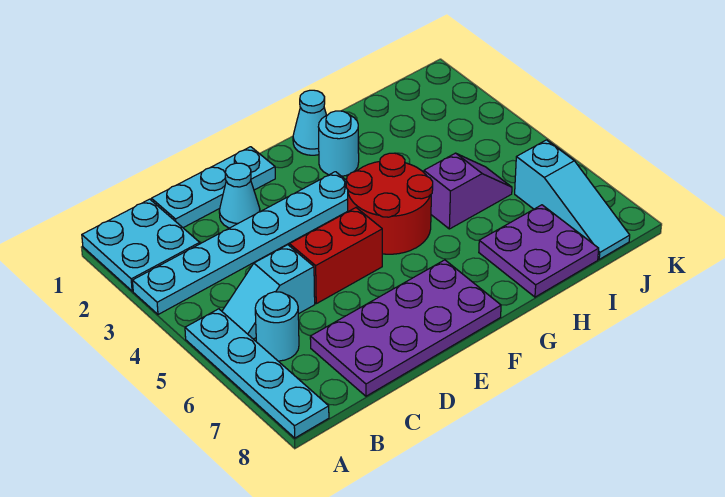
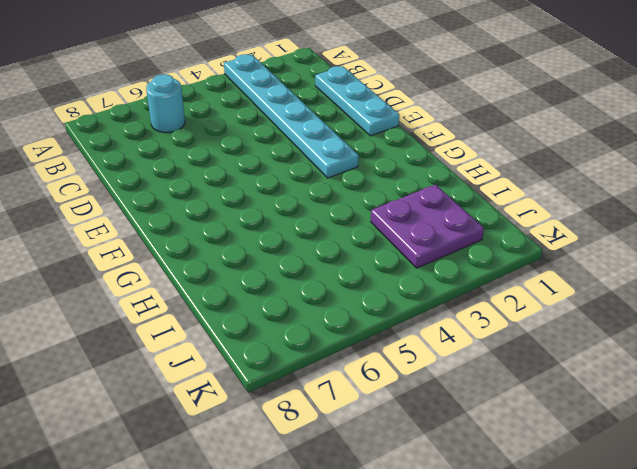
purple plate I2:J3 level 1 -> purple plate H7:I8 level 1
none -> cyan plate A1:B2 level 1
none -> cyan plate A5:A8 level 1
none -> cyan slope B5:C5 level 1 top C

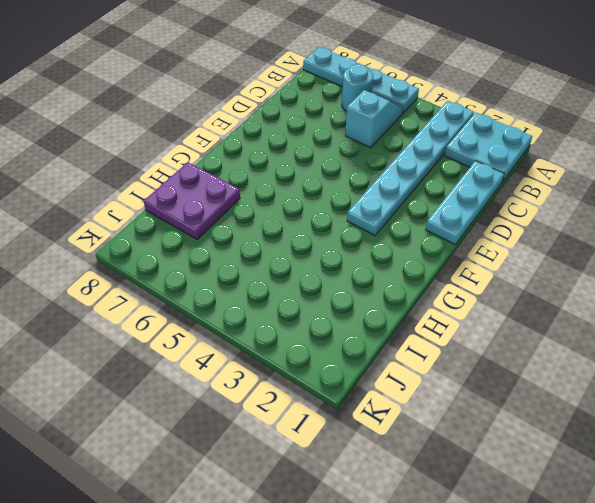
none -> purple plate C7:F8 level 1
none -> cyan cone D2 level 1
none -> red brick D5:E5 level 1

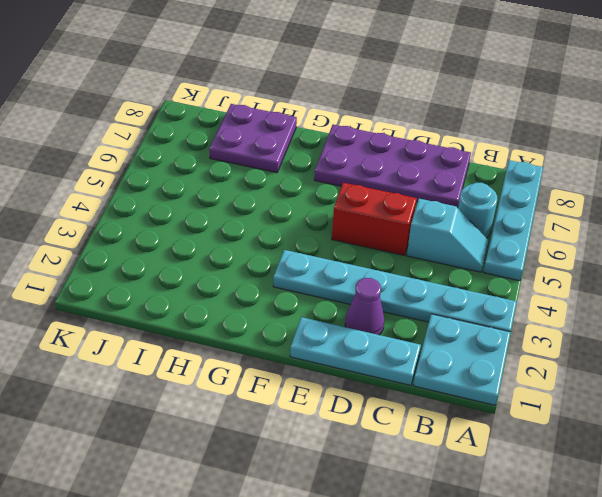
purple cone D2 level 1 -> cyan cone D2 level 1
none -> red round brick F4:G5 level 1
none -> cyan cone G1 level 1
none -> cyan round brick G2 level 1

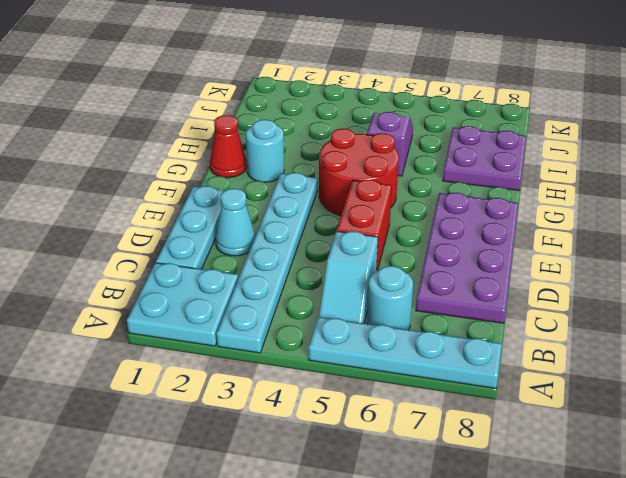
red cone G1 level 1 -> cyan cone G1 level 1
none -> cyan slope J6:J8 level 1 top 6

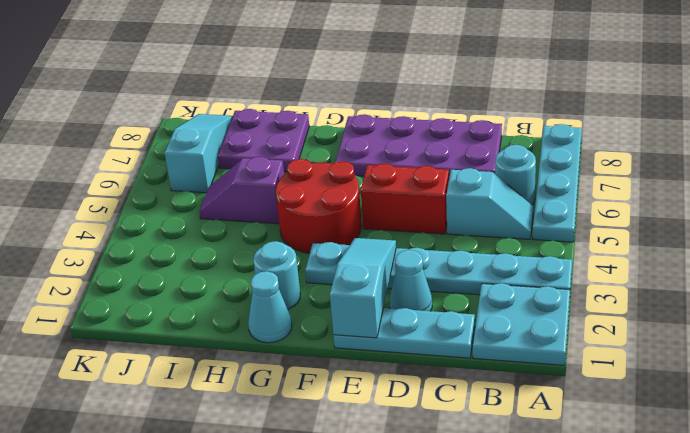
cyan slope E1:E3 level 2 top 1 -> none

